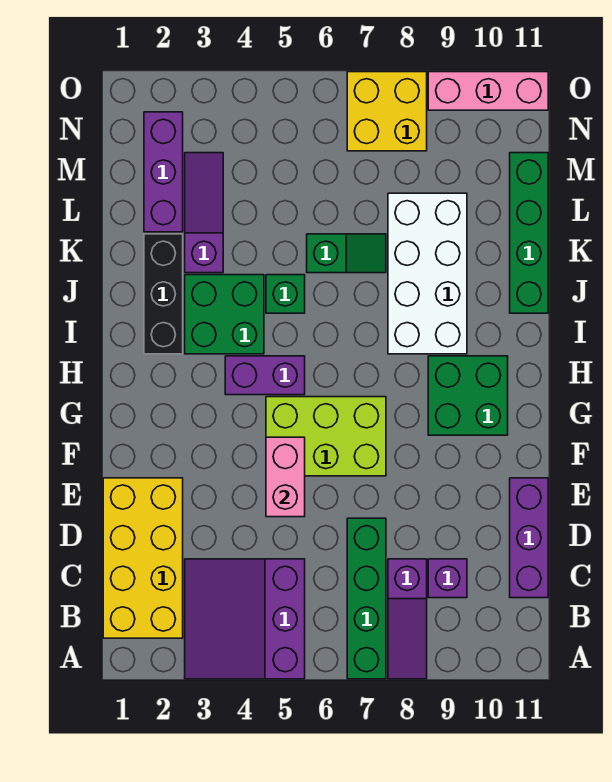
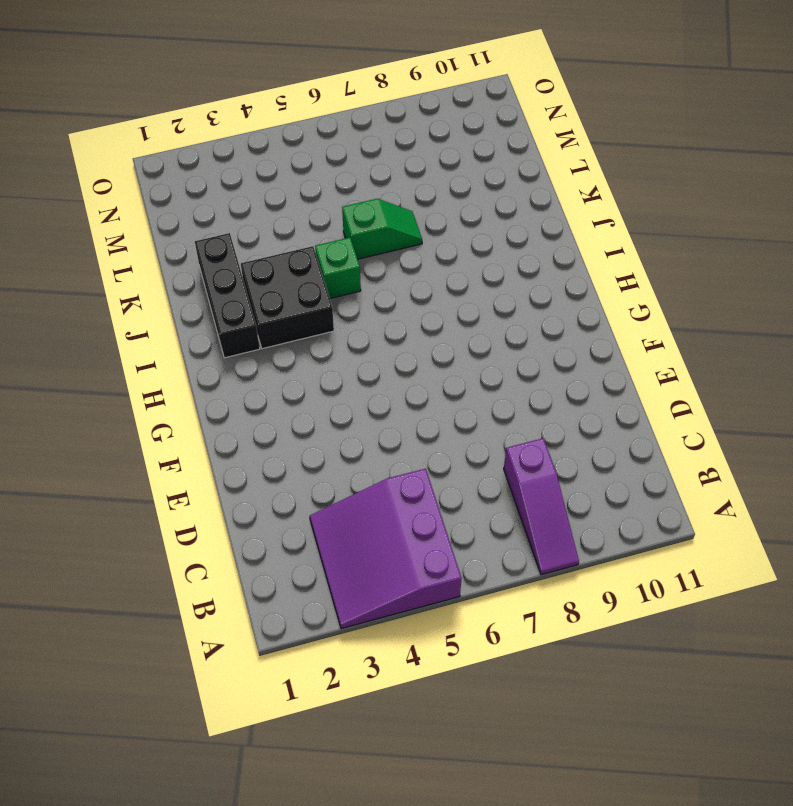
black brick I3:J4 level 1 -> green brick I3:J4 level 1
none -> green brick A7:D7 level 1
none -> yellow brick B1:E2 level 1
none -> purple brick C9 level 1

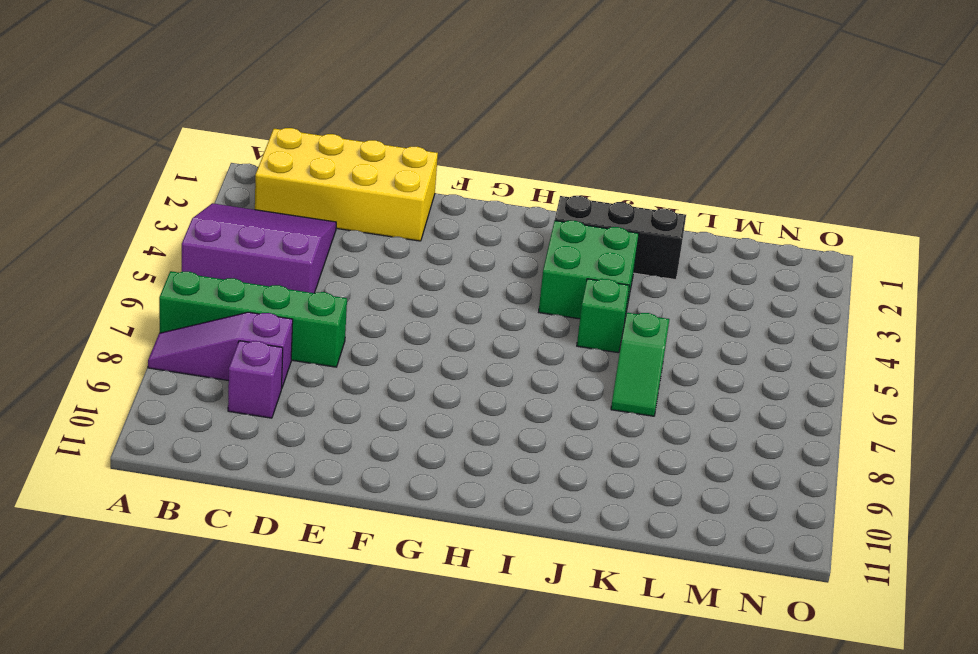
none -> purple brick C11:E11 level 1
none -> lime brick F5:G7 level 1
none -> green brick G9:H10 level 1

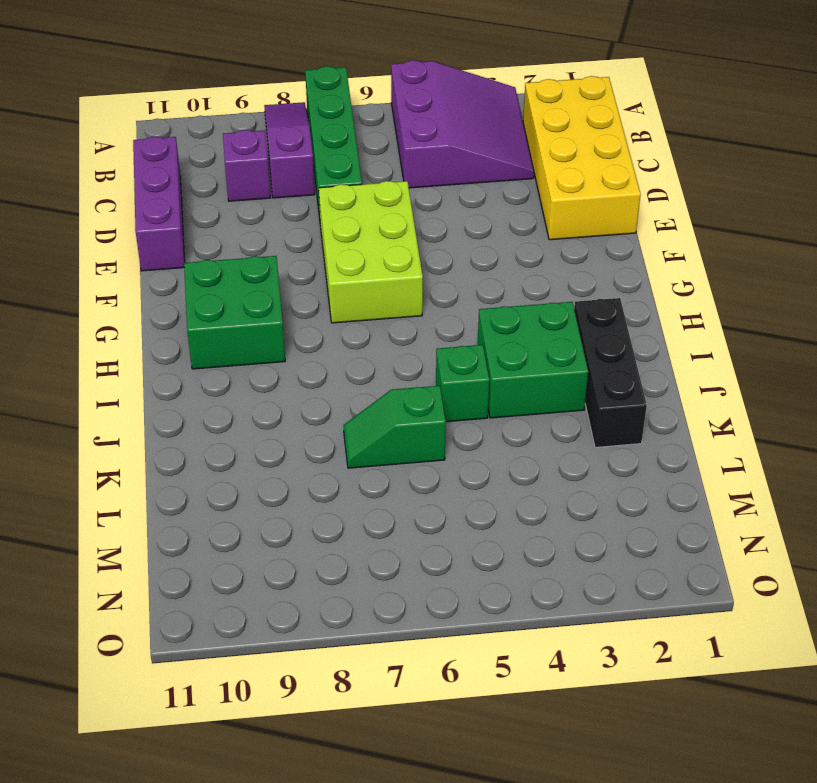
lime brick E6:G7 level 1 -> lime brick F5:G7 level 1
none -> purple brick H4:H5 level 1
none -> white brick I8:L9 level 1
none -> green brick J11:M11 level 1

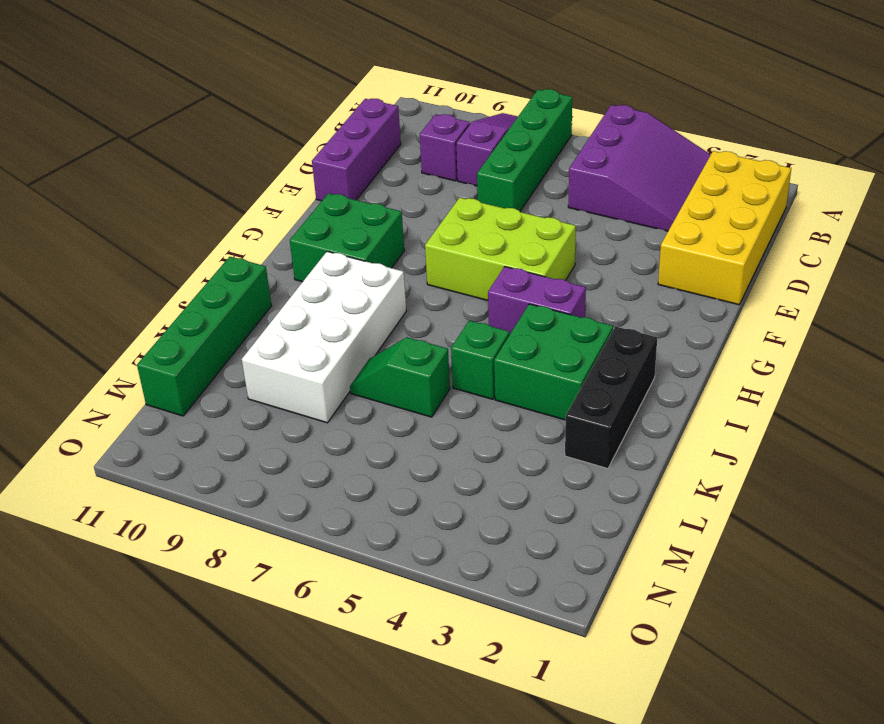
none -> purple slope K3:M3 level 1 top K
none -> purple brick L2:N2 level 1
none -> yellow brick N7:O8 level 1

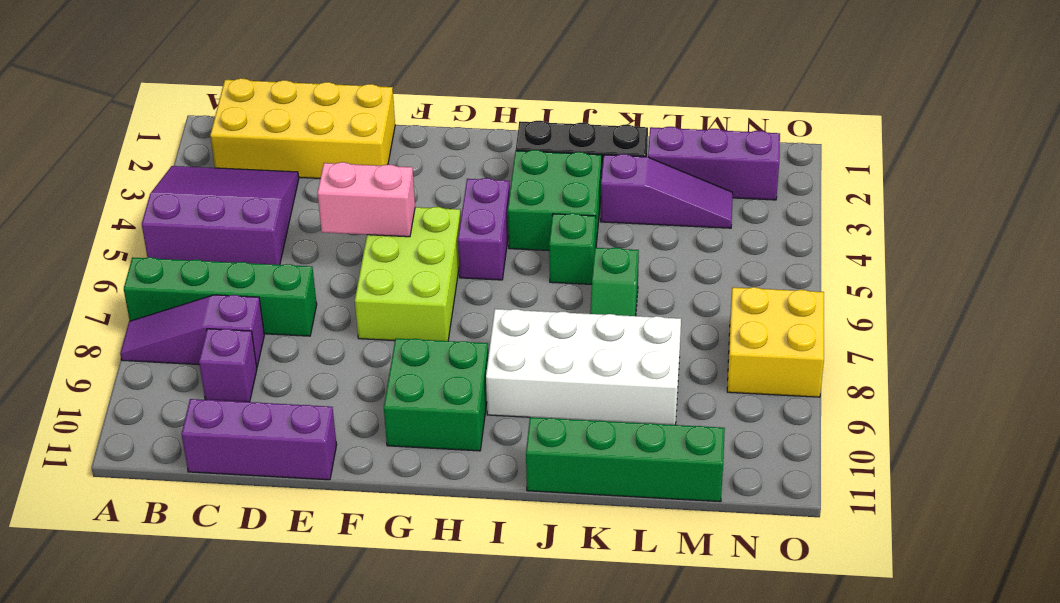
none -> pink brick O9:O11 level 1

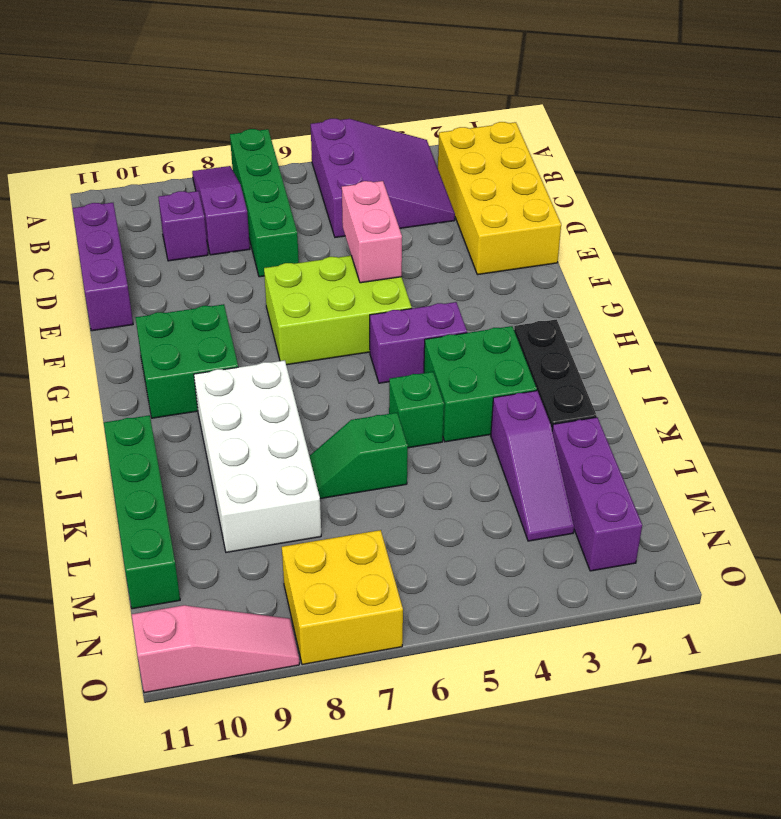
pink slope O9:O11 level 1 top 11 -> pink brick O9:O11 level 1

